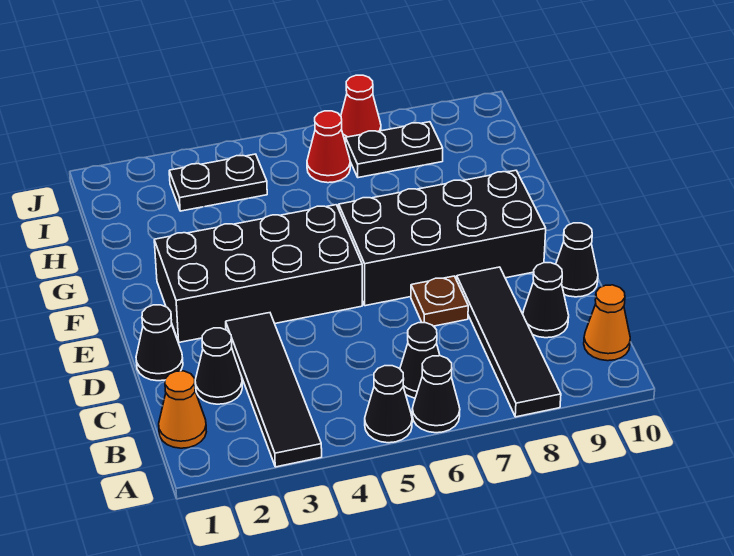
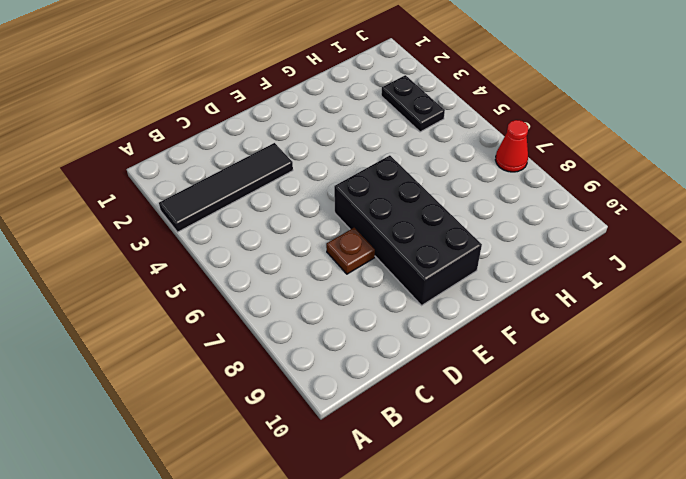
none -> black cone A5 level 1
none -> black cone A6 level 1
none -> black tile A8:D8 level 1

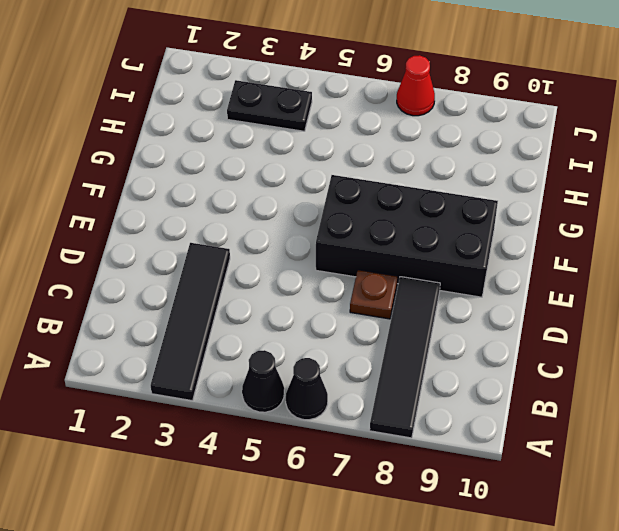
none -> orange cone B1 level 1
none -> black cone B6 level 1
none -> orange cone B10 level 1

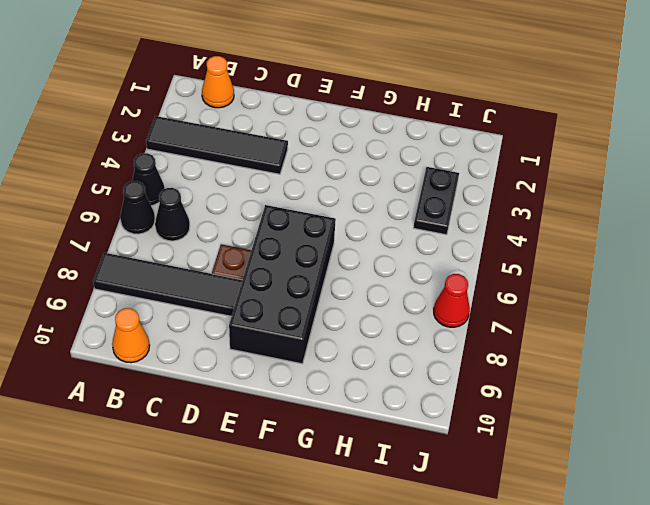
none -> black cone C2 level 1
none -> black cone C9 level 1
none -> black cone D1 level 1

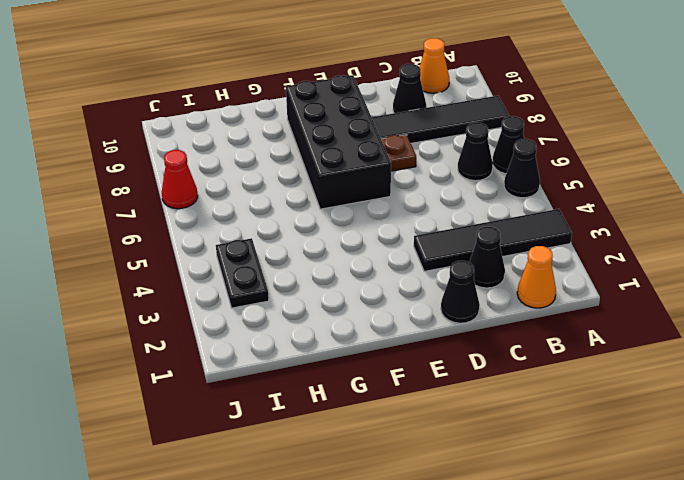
none -> black cone D10 level 1
none -> black brick E2:F5 level 1
none -> red cone I6 level 1

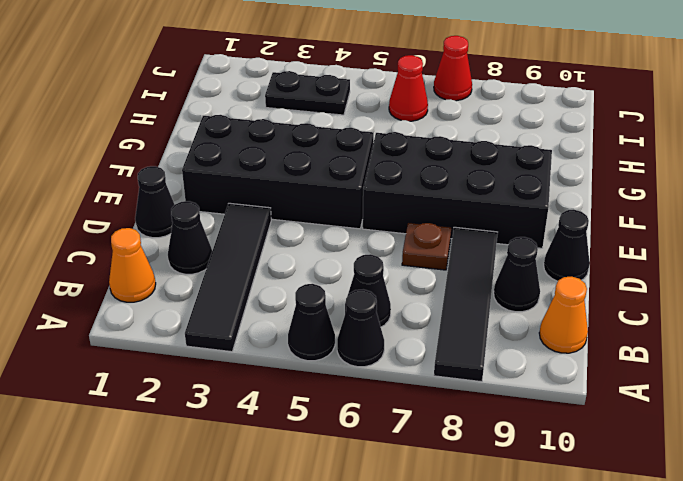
none -> black plate I7:I8 level 1

